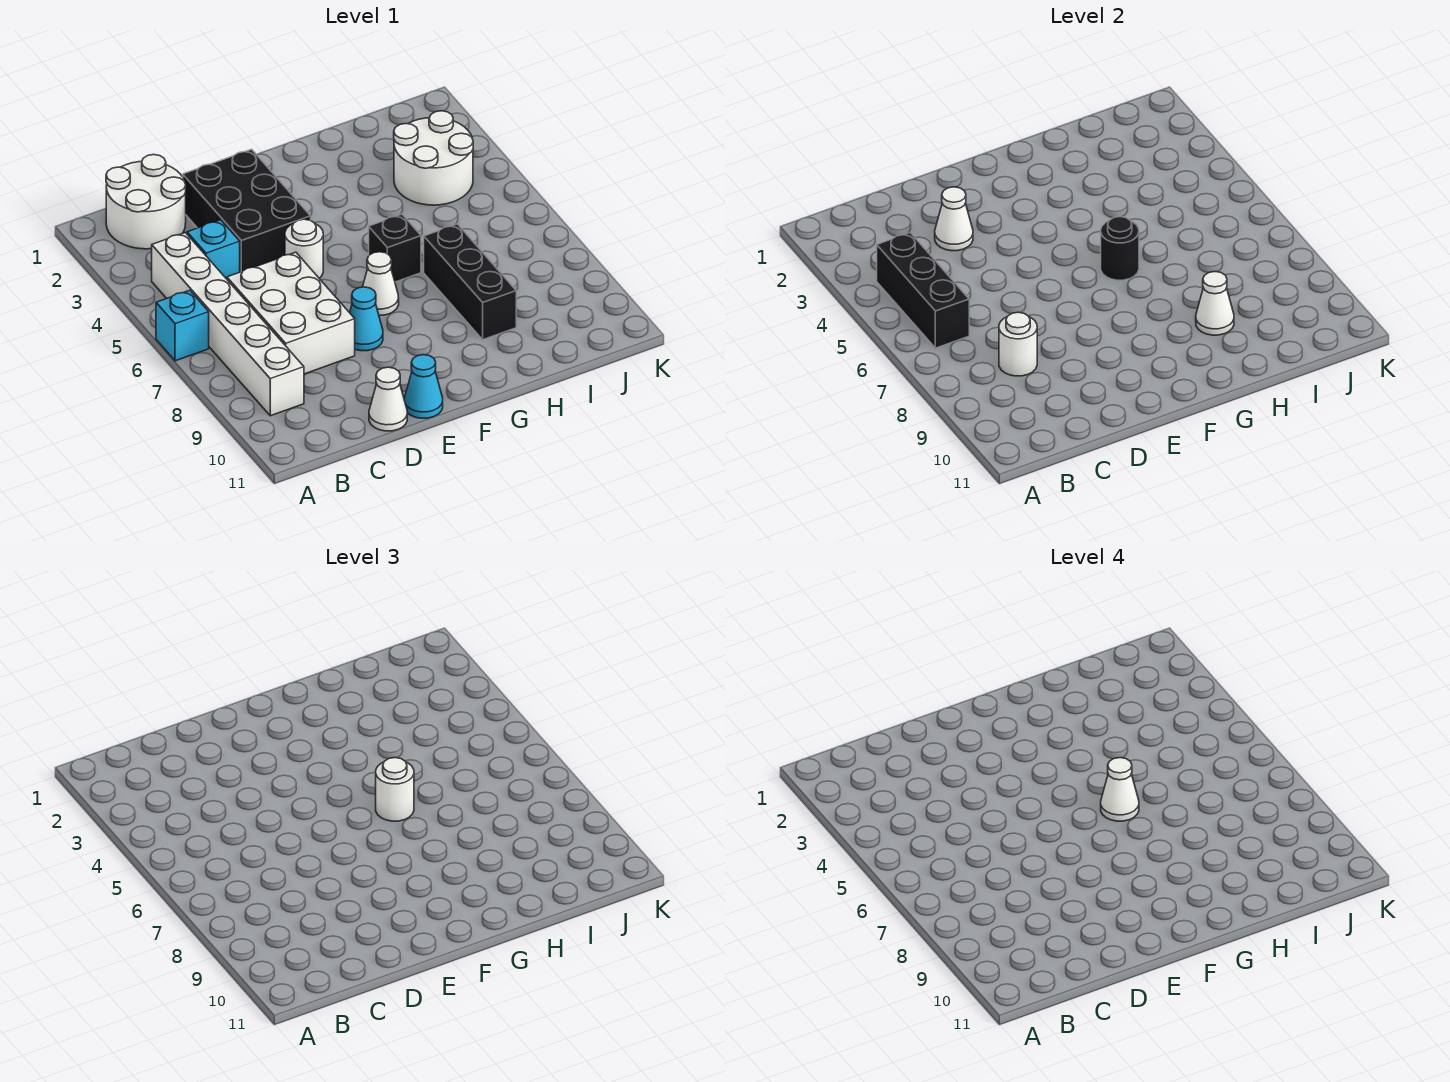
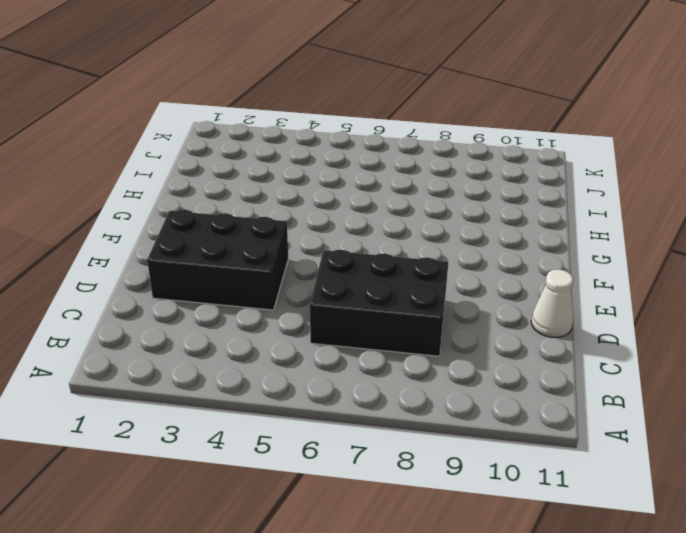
black brick C6:D8 level 1 -> white brick C6:D8 level 1
none -> cyan brick A6 level 1
none -> white round brick B1:C2 level 1
none -> white brick B4:B9 level 1

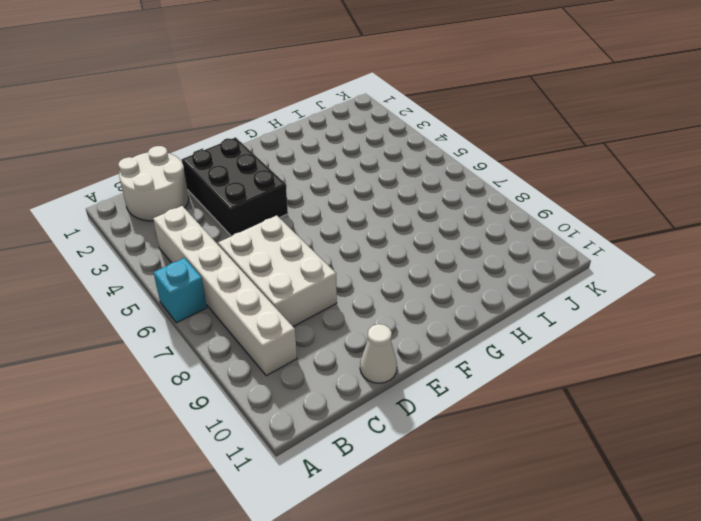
none -> cyan brick C4 level 1
none -> white round brick E5 level 1
none -> cyan cone E8 level 1

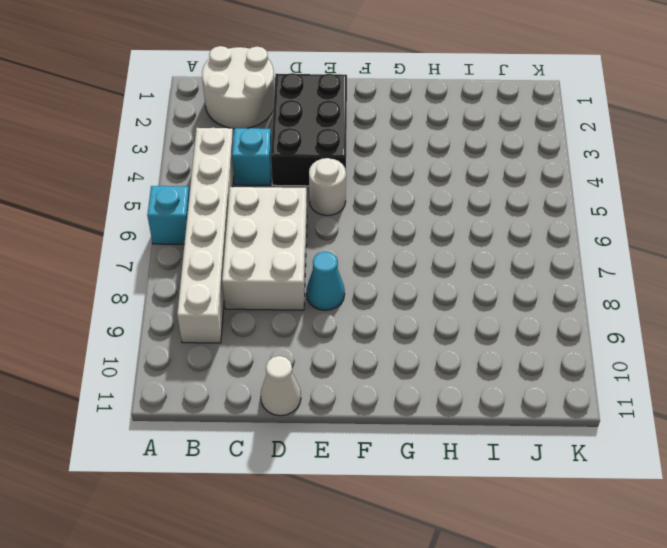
none -> cyan cone E11 level 1
none -> white cone F7 level 1
none -> black brick G6 level 1

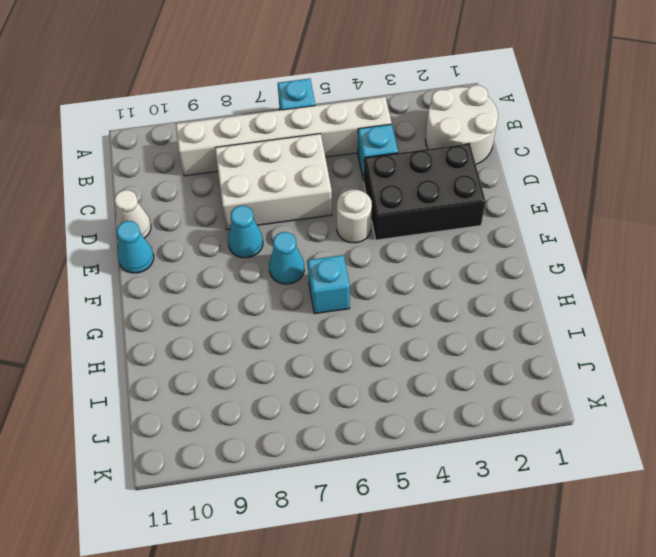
cyan cone F7 level 1 -> white cone F7 level 1
cyan brick G6 level 1 -> black brick G6 level 1
none -> black brick H7:H9 level 1
none -> white round brick I3:J4 level 1
none -> black brick B4:B6 level 2

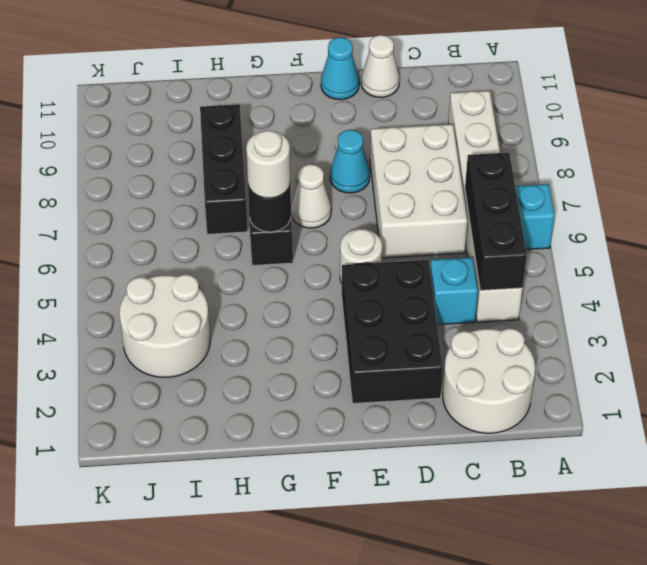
none -> white round brick C8 level 2
none -> white cone D3 level 2
none -> white cone H9 level 2

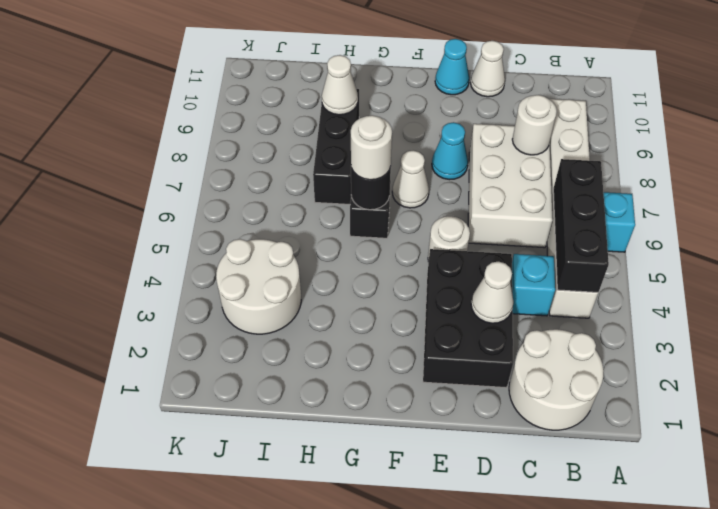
none -> white cone G6 level 4

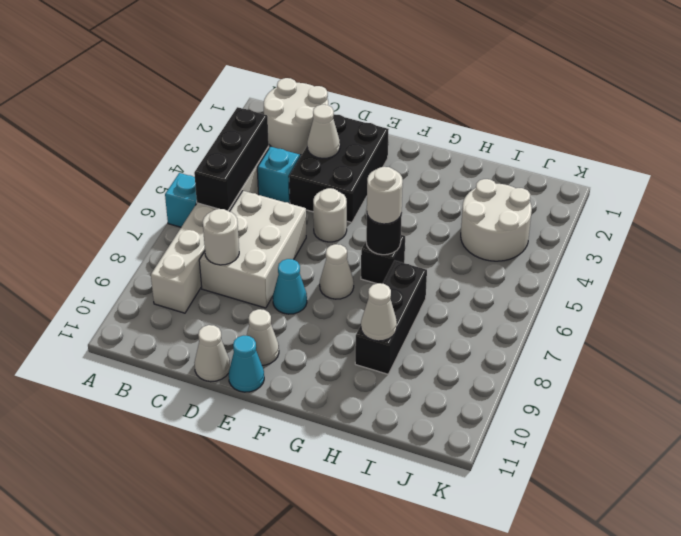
white cone E10 level 1 -> white cone G6 level 4

